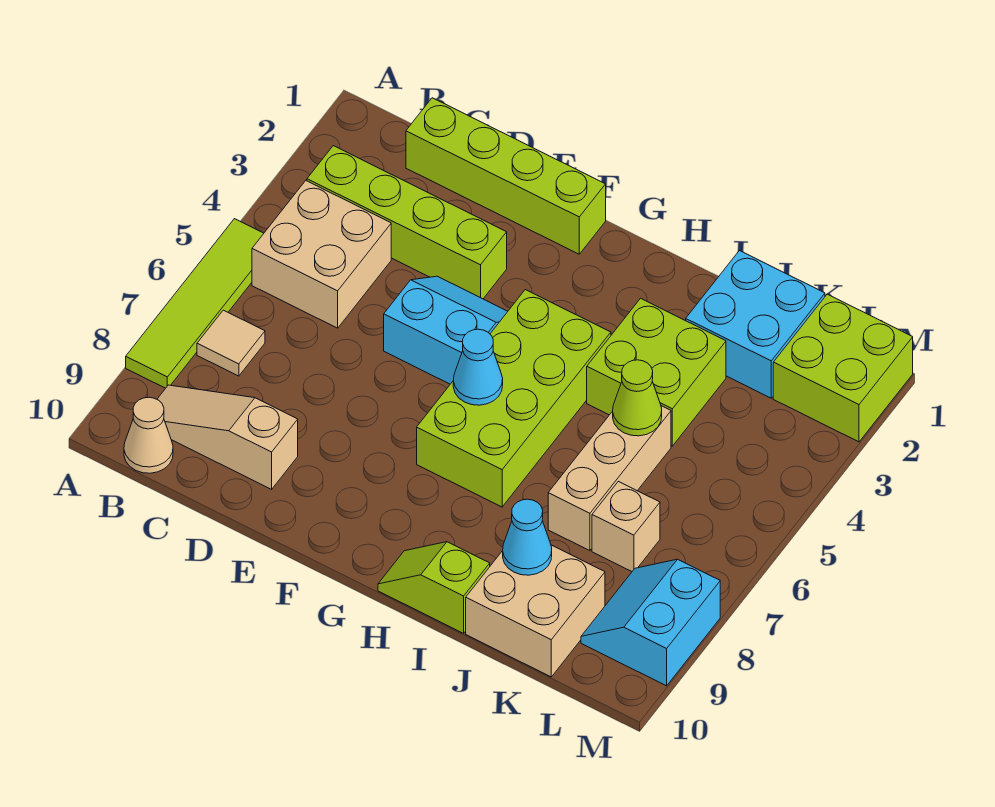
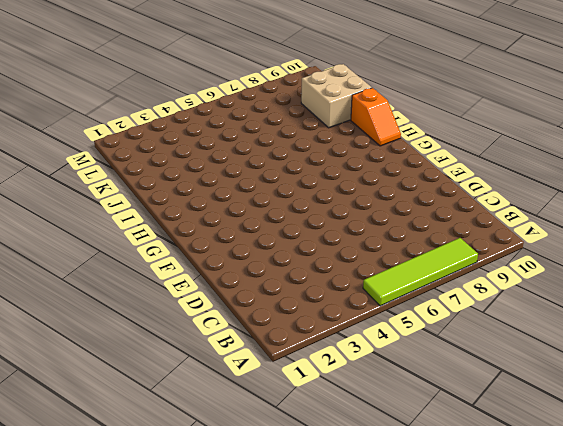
orange slope H10:I10 level 1 top I -> lime slope H10:I10 level 1 top I
none -> lime brick B3:E3 level 1
none -> tan brick B4:C5 level 1
none -> tan tile B7 level 1

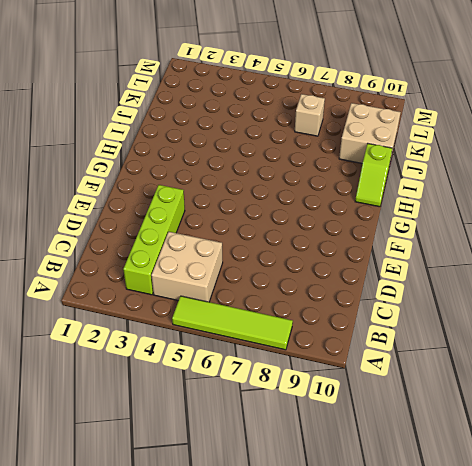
none -> tan tile B7 level 1
none -> tan slope B9:D9 level 1 top D
none -> tan cone B10 level 1

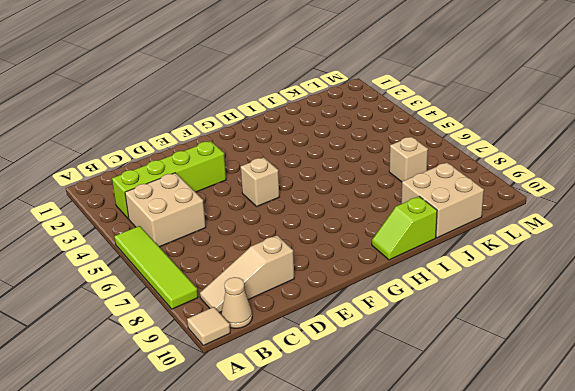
tan tile A10 level 1 -> tan tile B7 level 1
tan brick F5 level 1 -> cyan slope E4:F5 level 1 top 5
none -> lime brick C1:F1 level 1
none -> lime brick G4:H7 level 1
none -> lime brick I3:J4 level 1

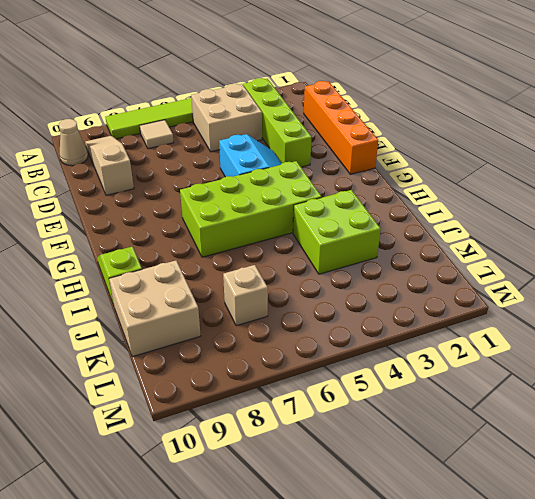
orange brick C1:F1 level 1 -> lime brick C1:F1 level 1
none -> cyan brick J1:K2 level 1
none -> tan brick J5:J7 level 1
none -> lime brick L1:M2 level 1

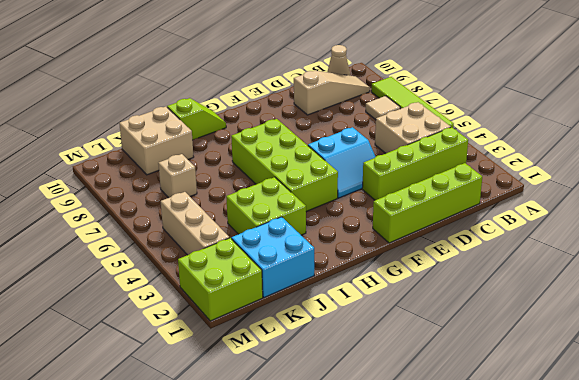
tan brick L3:L5 level 1 -> tan brick J5:J7 level 1
none -> cyan slope L8:M9 level 1 top M
none -> cyan cone G6 level 2
none -> lime cone J5 level 2

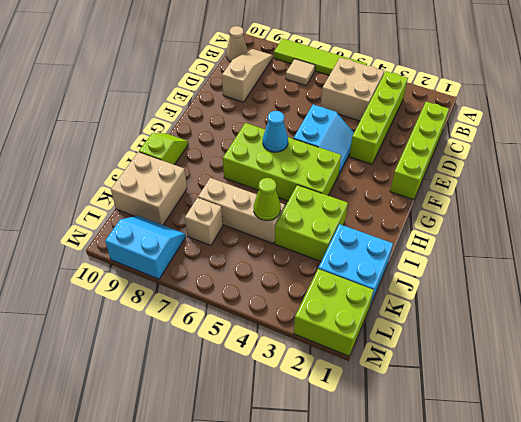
none -> cyan cone J9 level 2

